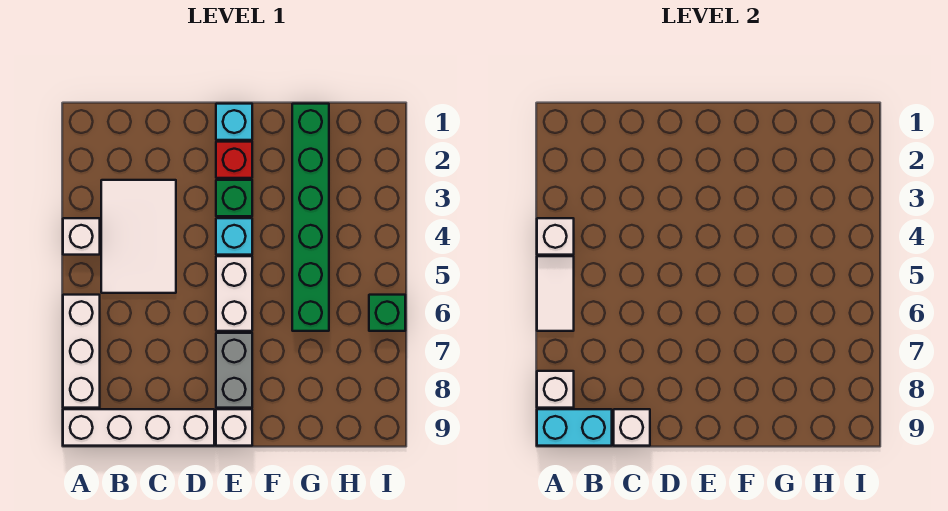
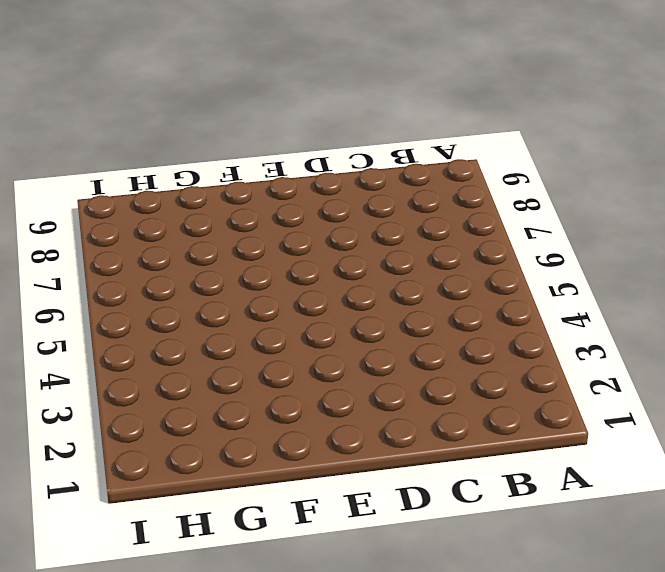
none -> white brick A4 level 1
none -> white brick A6:A8 level 1
none -> white brick A9:D9 level 1

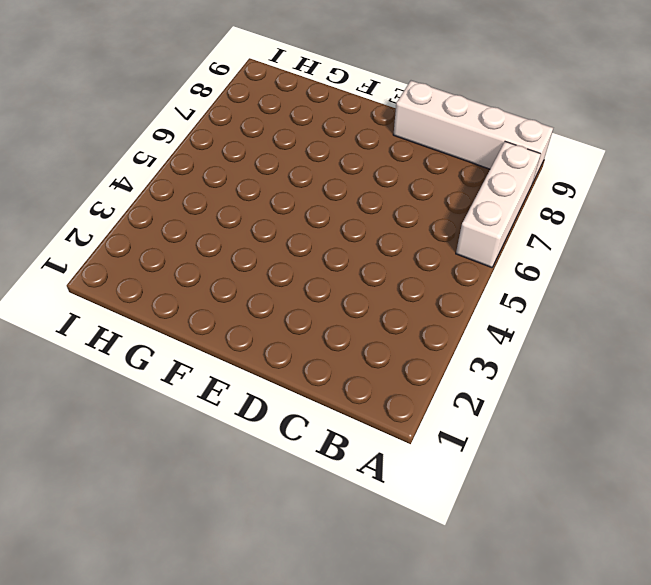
none -> white brick A4 level 1
none -> white tile B3:C5 level 1
none -> cyan brick E1 level 1

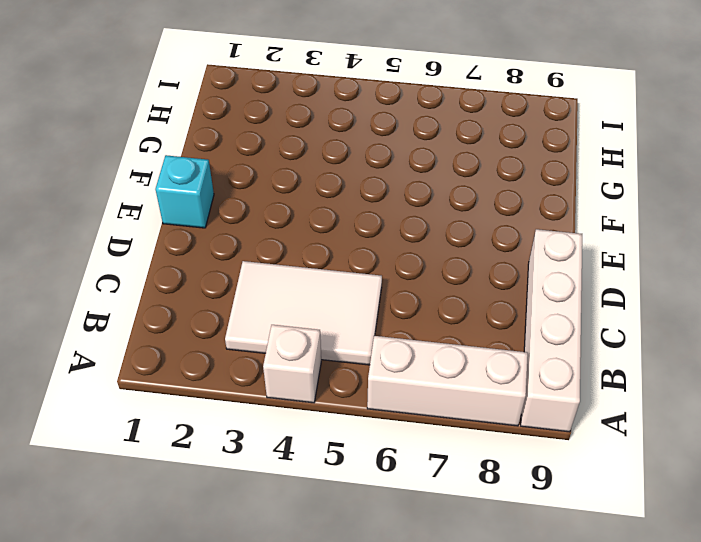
none -> red brick E2 level 1
none -> green brick E3 level 1
none -> cyan brick E4 level 1

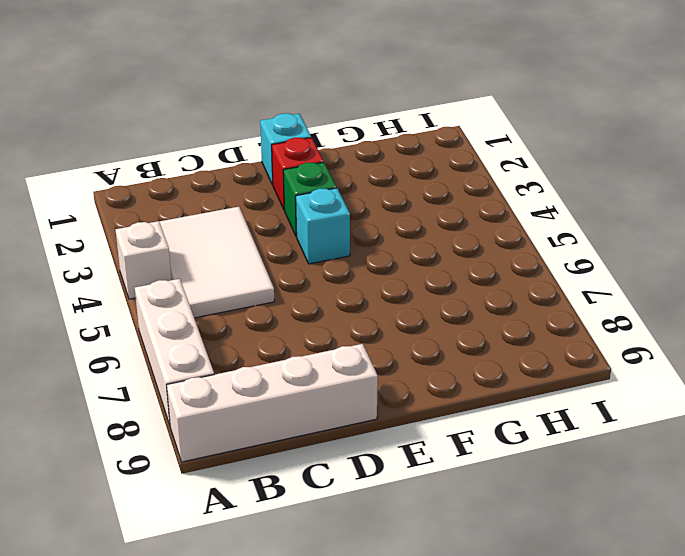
none -> white brick E5:E6 level 1
none -> grey brick E7:E8 level 1
none -> white brick E9 level 1

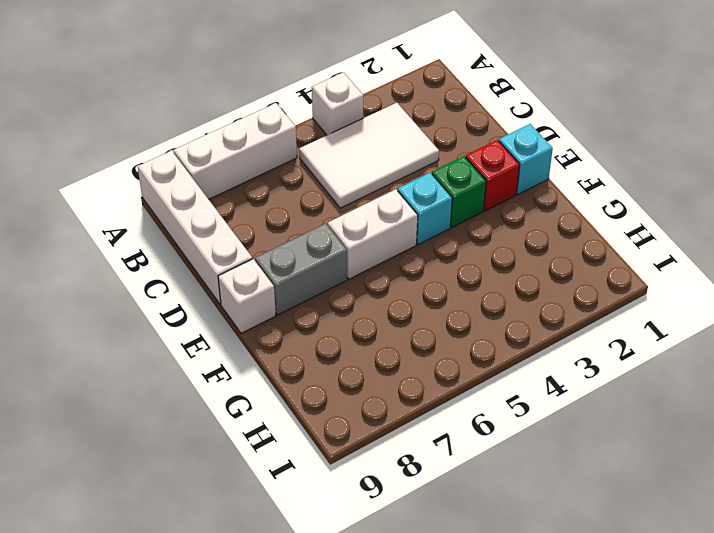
none -> green brick G1:G6 level 1
none -> green brick I6 level 1
none -> white brick A4 level 2

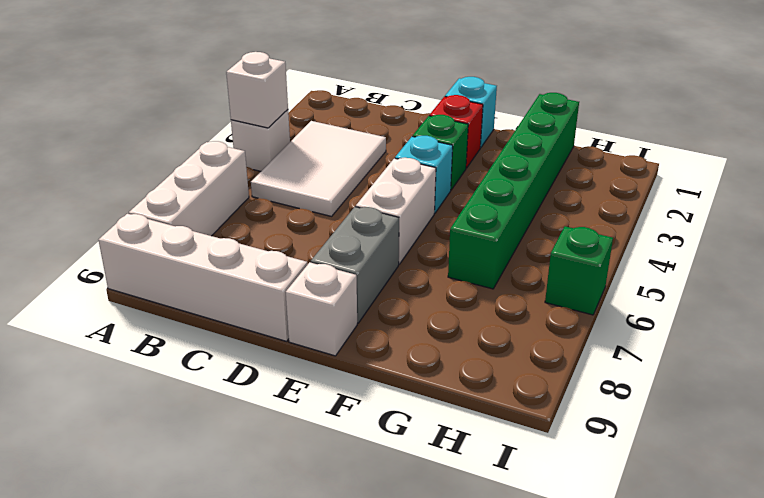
none -> white tile A5:A6 level 2
none -> white brick A8 level 2
none -> cyan brick A9:B9 level 2

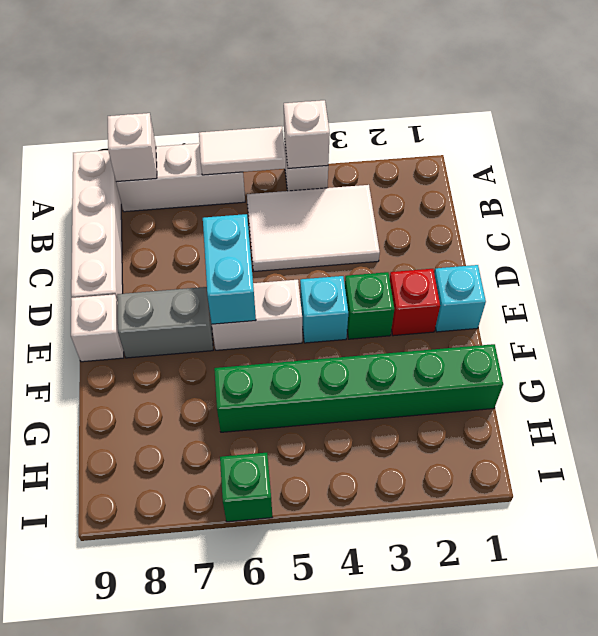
cyan brick D6:E6 level 2 -> cyan brick A9:B9 level 2
none -> white brick C9 level 2

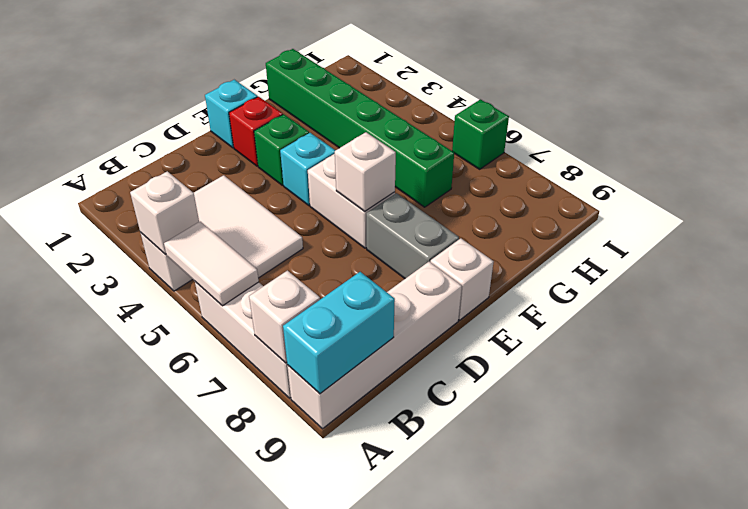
white brick E6 level 2 -> white brick C9 level 2

